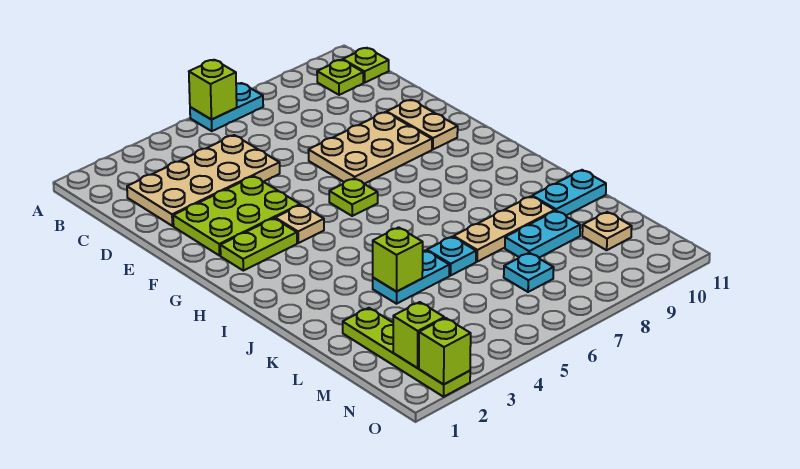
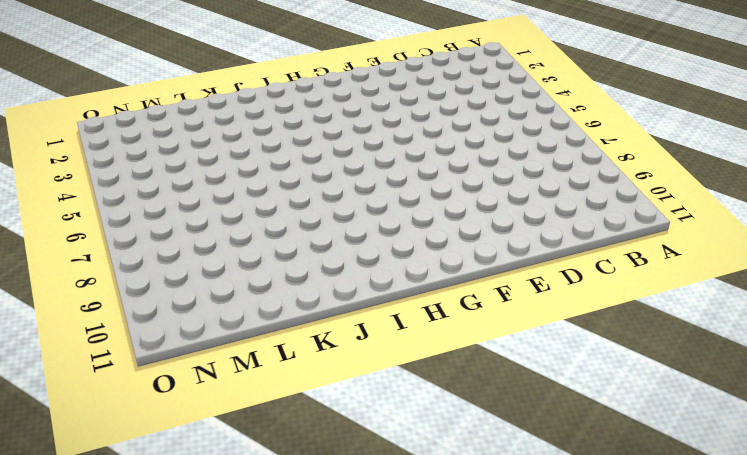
none -> cyan plate A6:A7 level 1
none -> lime plate B10 level 1
none -> lime plate B11 level 1

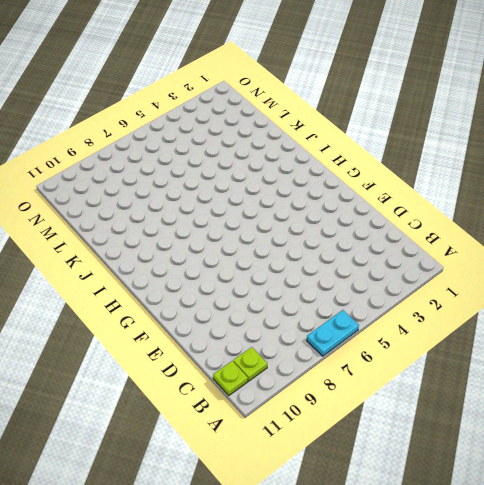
none -> tan plate C2:D5 level 1
none -> lime plate E2:F4 level 1
none -> tan plate E7:F9 level 1

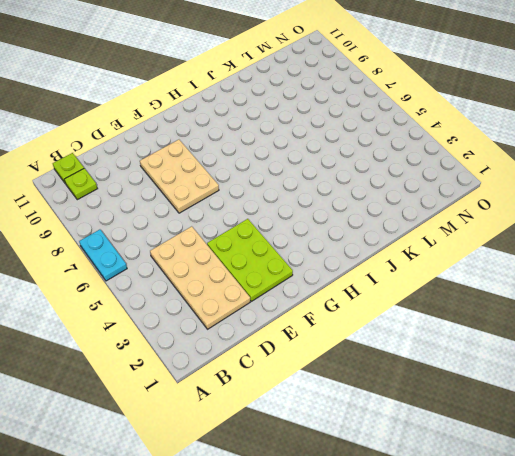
none -> tan plate E10:F10 level 1
none -> lime plate G2:G3 level 1
none -> tan plate G4 level 1

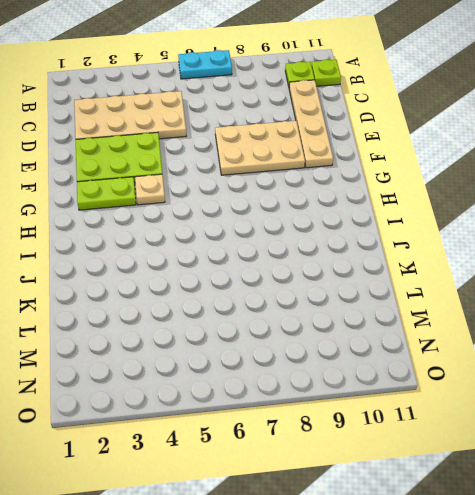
tan plate C10:F10 level 1 -> tan plate E10:F10 level 1
none -> lime plate G6 level 1
none -> cyan plate K4:K5 level 1
none -> cyan plate K6 level 1

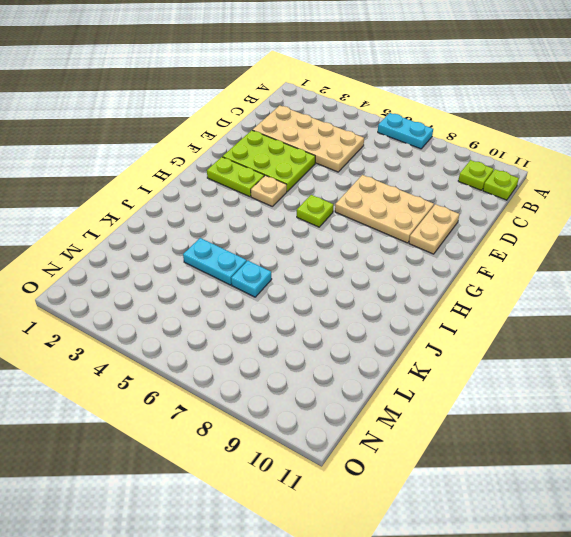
none -> tan plate K7:K9 level 1
none -> cyan plate K10:K11 level 1
none -> lime plate L2:O2 level 1

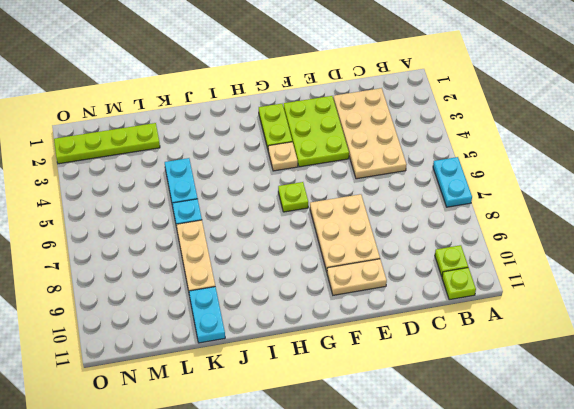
none -> cyan plate L8:L9 level 1
none -> cyan plate M7 level 1
none -> tan plate M10 level 1

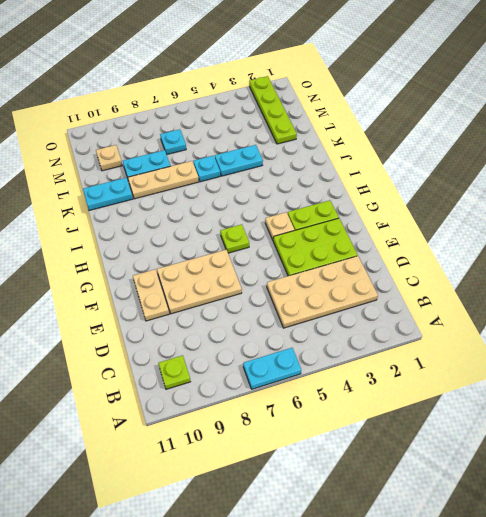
none -> lime plate B11 level 1
none -> lime brick A6 level 2
none -> lime brick K4 level 2

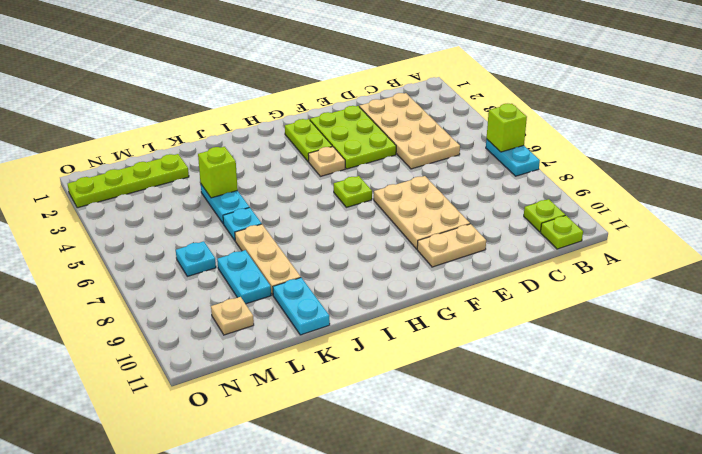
none -> lime brick N2 level 2
none -> lime brick O2 level 2

